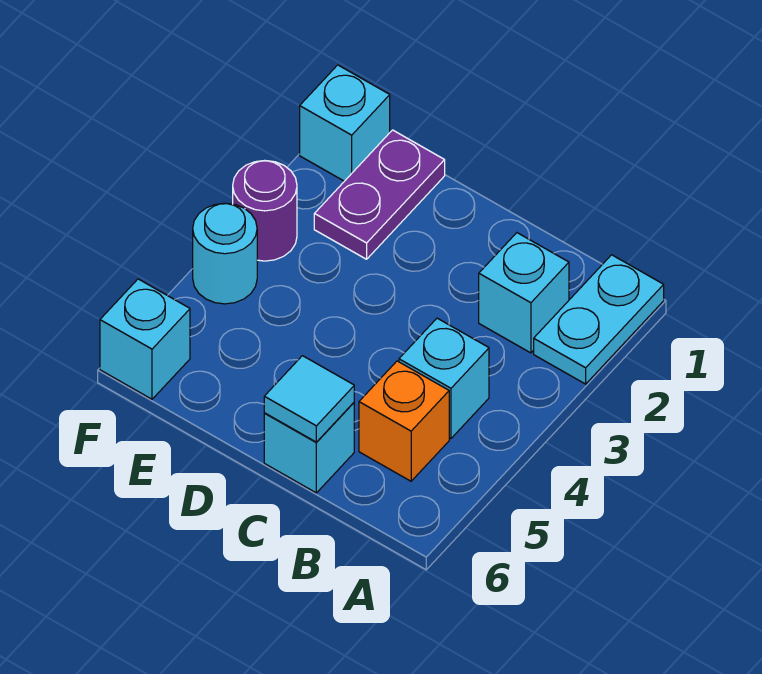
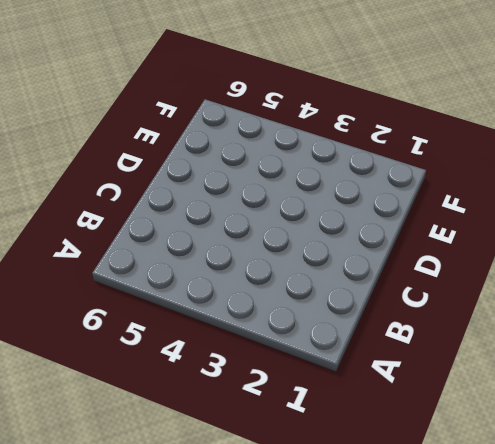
none -> cyan plate A1:A2 level 1
none -> cyan brick B2 level 1

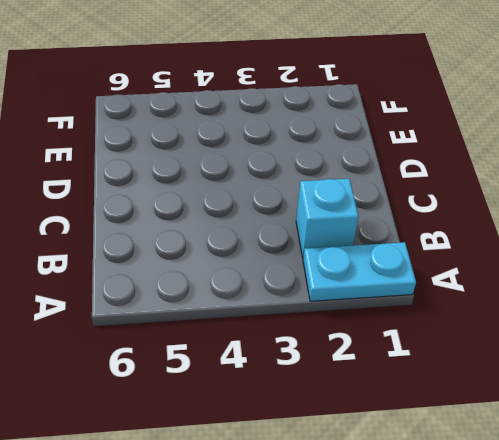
none -> cyan brick B4 level 1
none -> orange brick B5 level 1

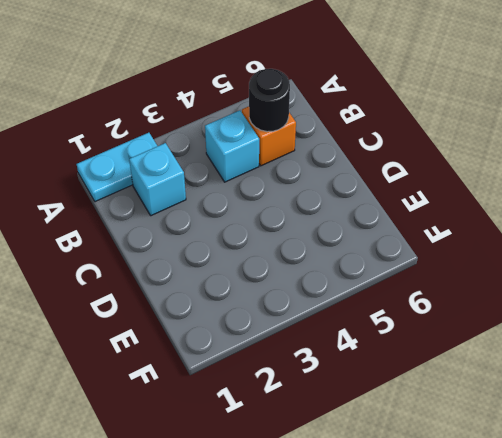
black round brick B5 level 2 -> none
none -> cyan brick C6 level 1
none -> purple plate E1:E2 level 1

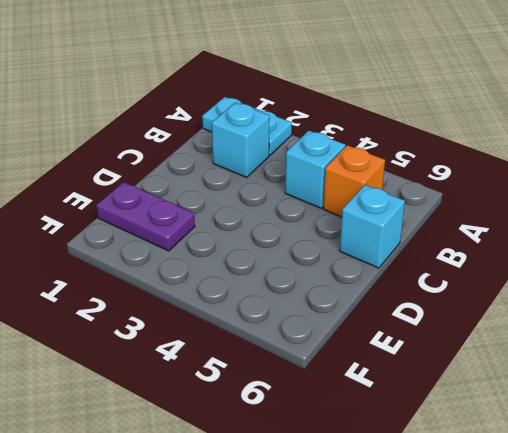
none -> cyan brick F1 level 1
none -> purple round brick F3 level 1

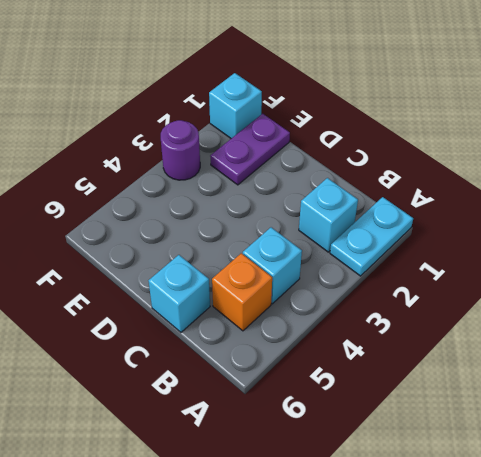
none -> cyan round brick F4 level 1
none -> cyan brick F6 level 1

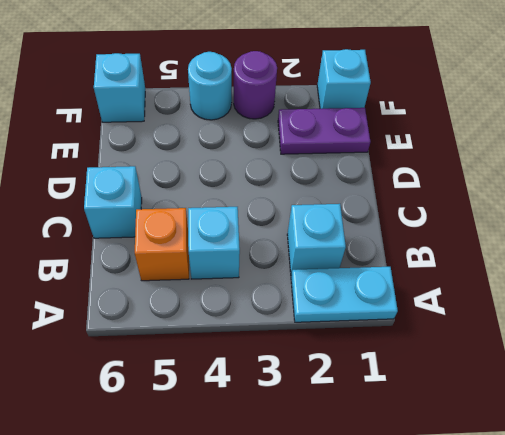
none -> cyan tile C6 level 2

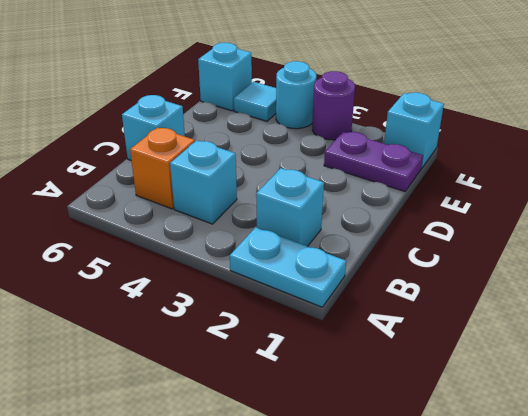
cyan tile F5 level 1 -> cyan tile C6 level 2

